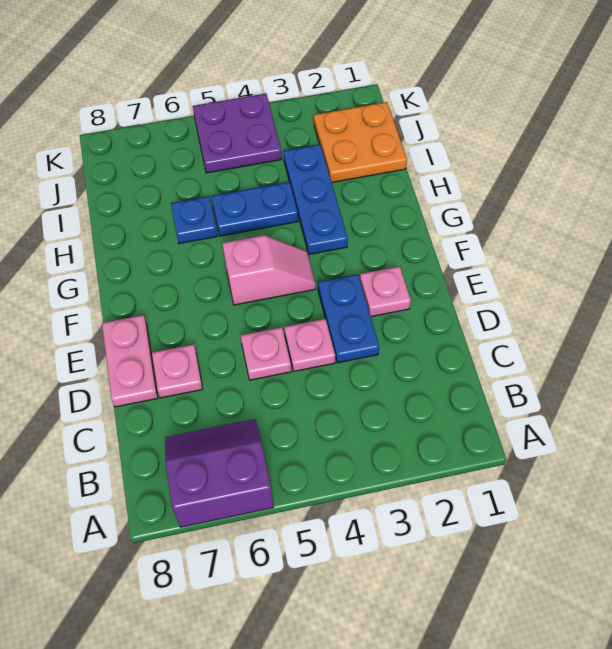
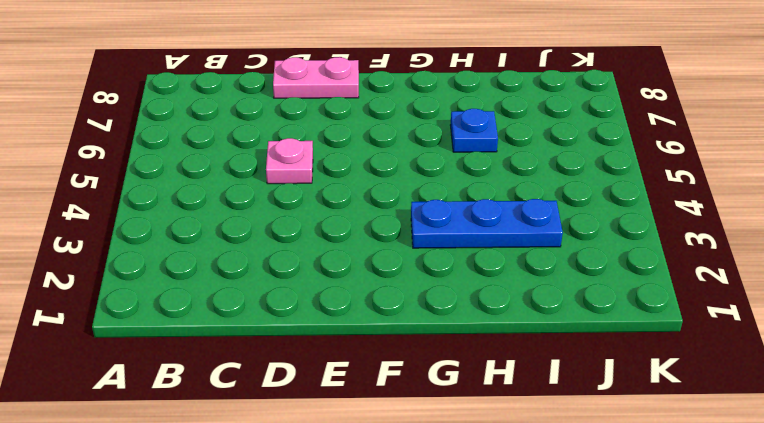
none -> purple slope A6:B7 level 1 top A
none -> blue plate D3:E3 level 1
none -> pink plate D4 level 1

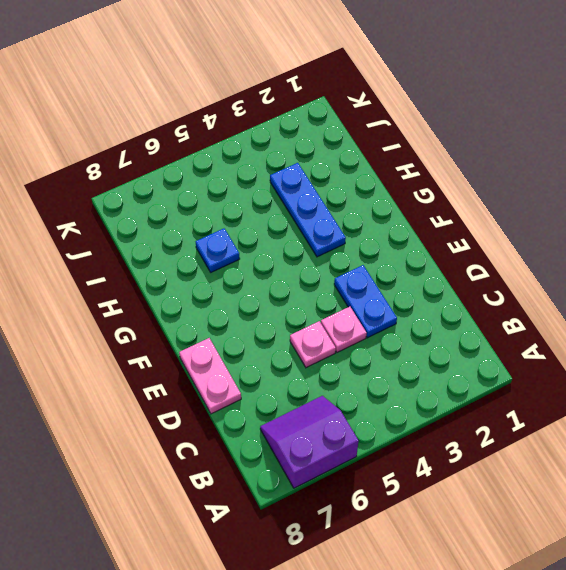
none -> pink plate D7 level 1
none -> pink plate E2 level 1
none -> pink slope F4:F5 level 1 top 5

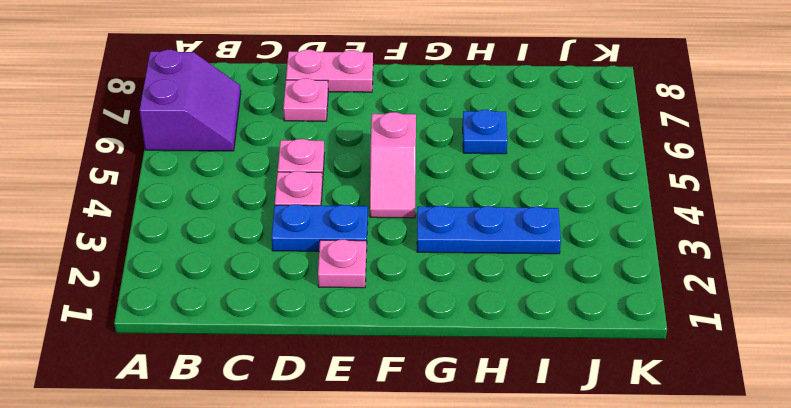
none -> blue plate H4:H5 level 1
none -> orange plate I1:J2 level 1
none -> purple plate J4:K5 level 1

